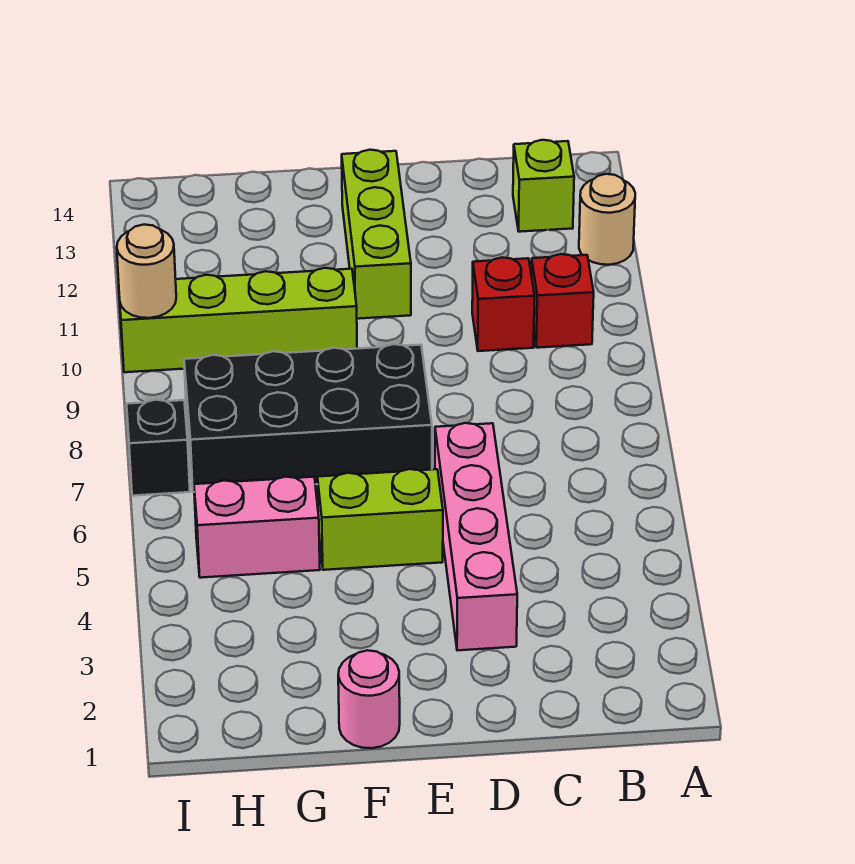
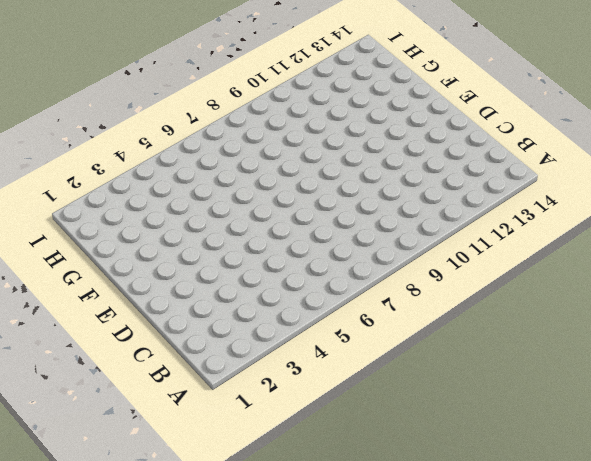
none -> tan round brick A12 level 1
none -> red brick B10 level 1
none -> lime brick B13 level 1

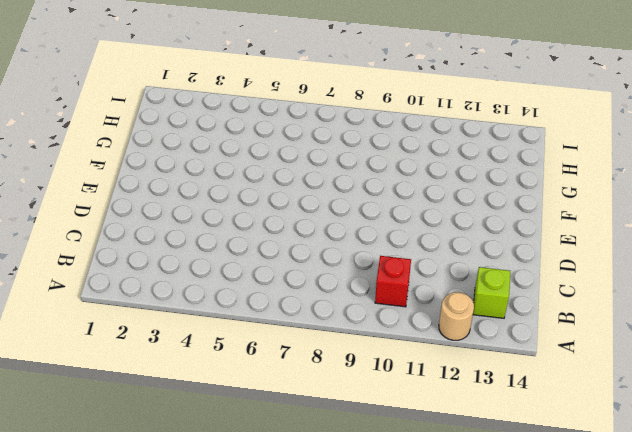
none -> red brick C10 level 1
none -> pink brick D3:D6 level 1
none -> lime brick E5:F5 level 1

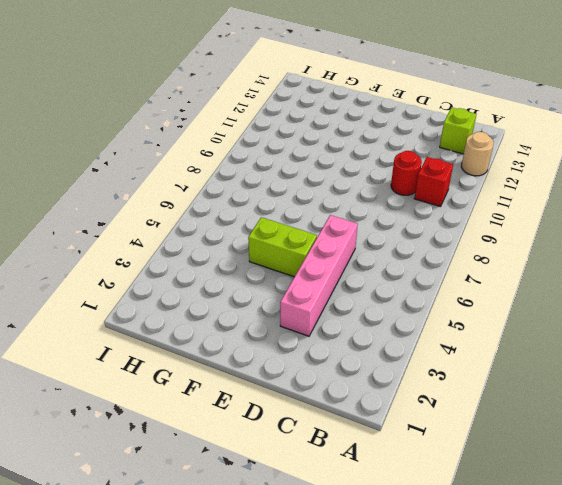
red round brick C10 level 1 -> red brick C10 level 1
none -> black brick E7:H8 level 1
none -> lime brick E11:E13 level 1
none -> pink round brick F1 level 1

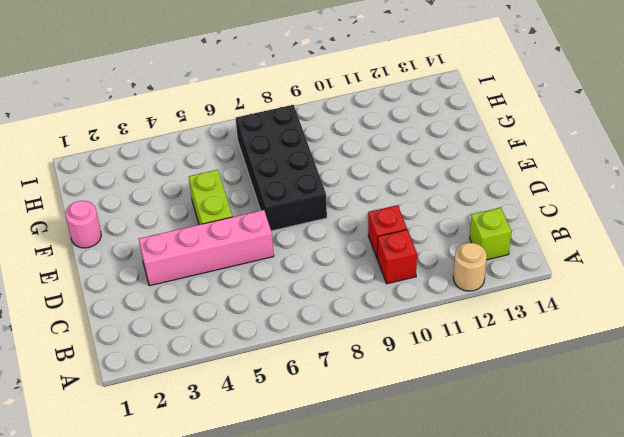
none -> lime brick E11:E13 level 1
none -> lime brick F10:I10 level 1
none -> pink brick G5:H5 level 1

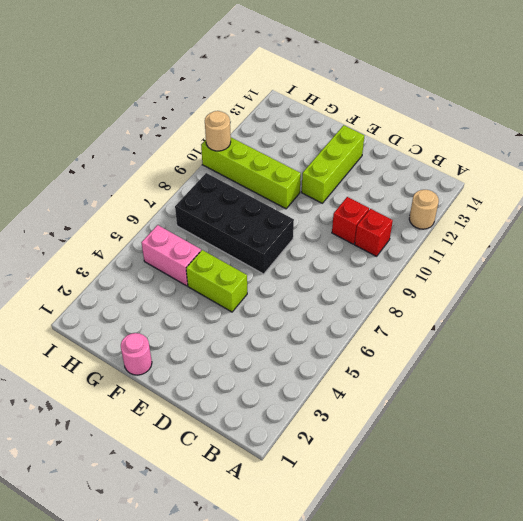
none -> lime brick B13 level 1
none -> pink brick D3:D6 level 1
none -> black brick I7 level 1

